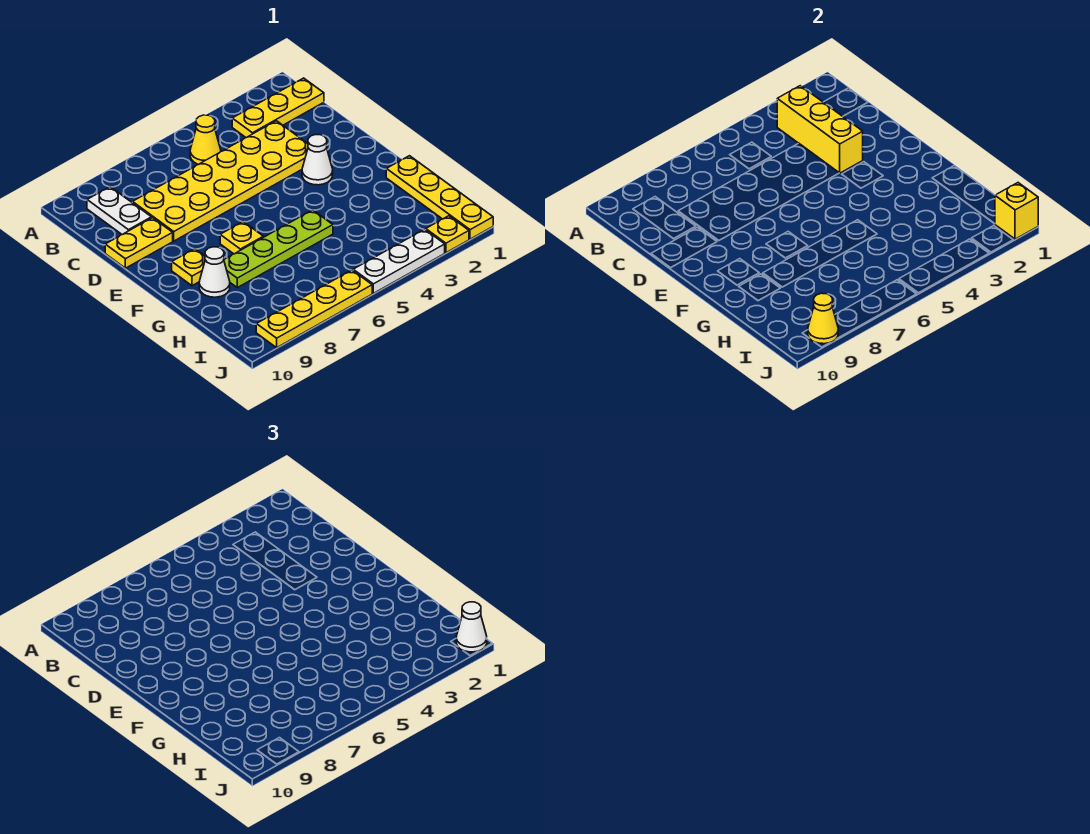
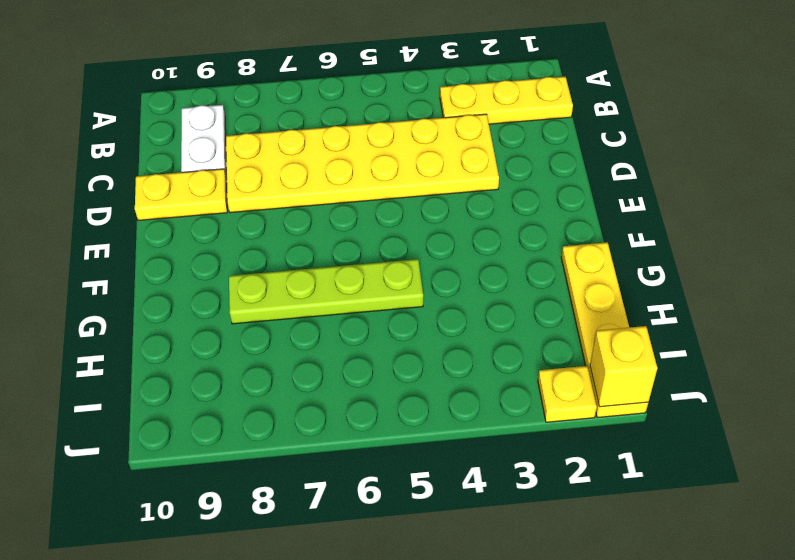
none -> yellow cone B5 level 1
none -> white cone E3 level 1
none -> yellow plate F7 level 1

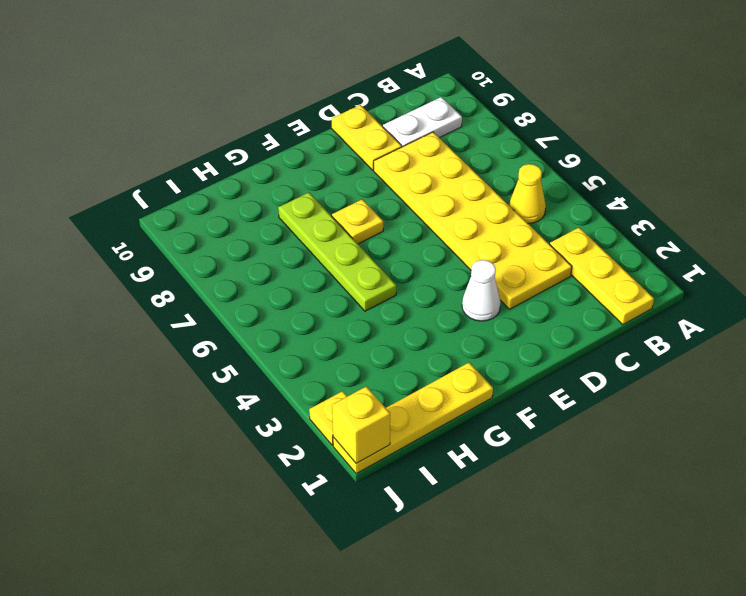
none -> yellow plate F9 level 1
none -> white cone G9 level 1
none -> white plate J3:J5 level 1

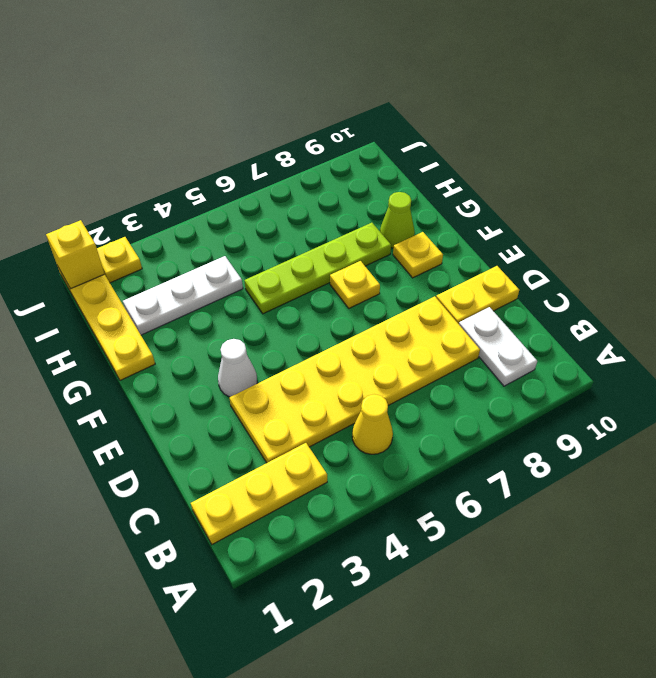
lime cone G9 level 1 -> white cone G9 level 1
white plate H2:H4 level 1 -> white plate J3:J5 level 1
none -> yellow plate J6:J9 level 1
none -> yellow brick B3:D3 level 2
none -> yellow cone J9 level 2

